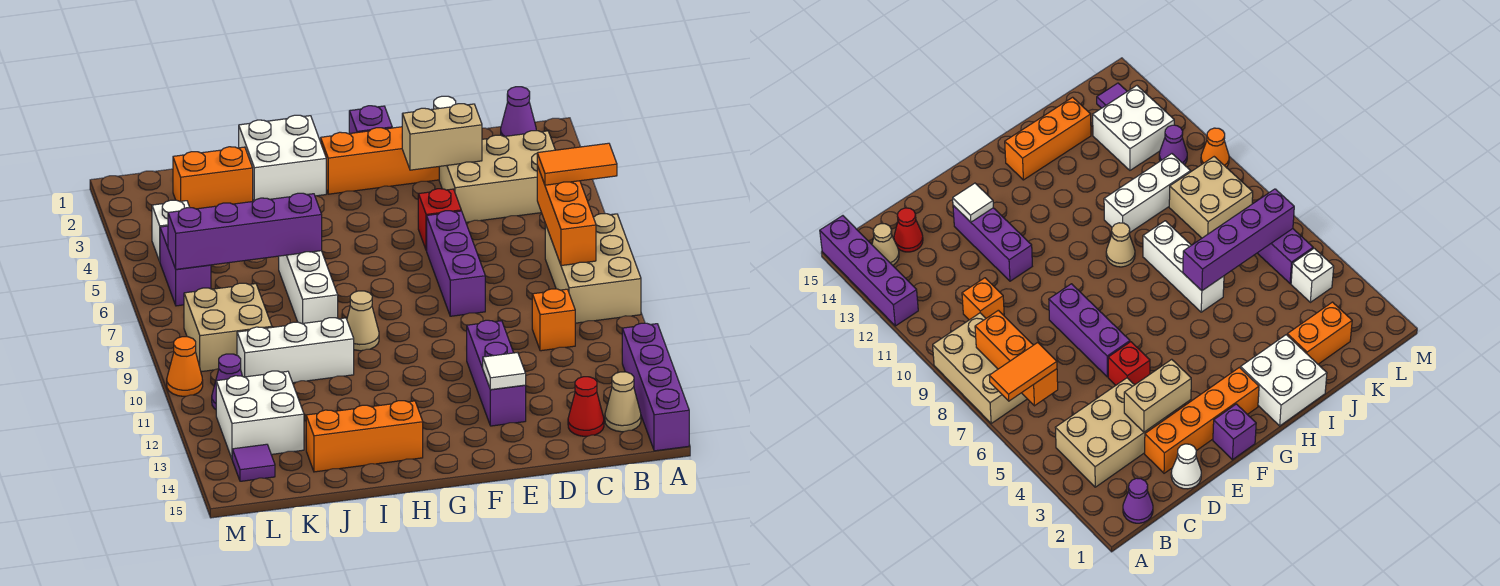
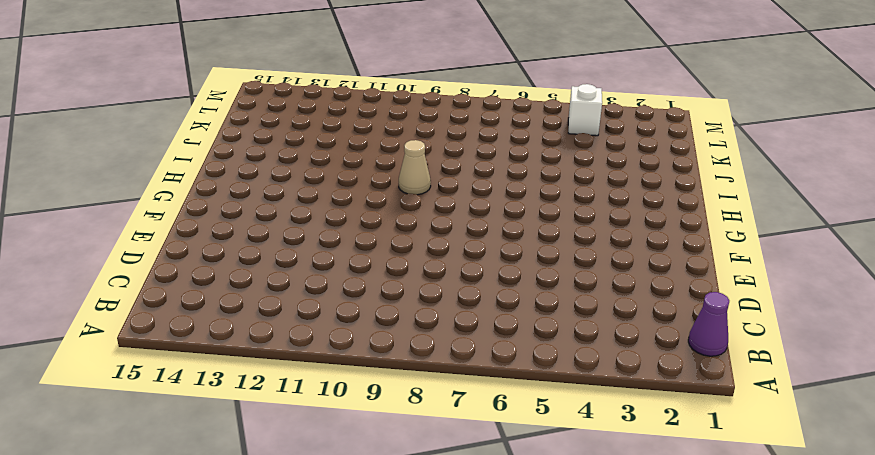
none -> tan brick A7:B9 level 1
none -> purple brick A12:A15 level 1
none -> tan brick B3:D4 level 1
none -> tan cone B14 level 1

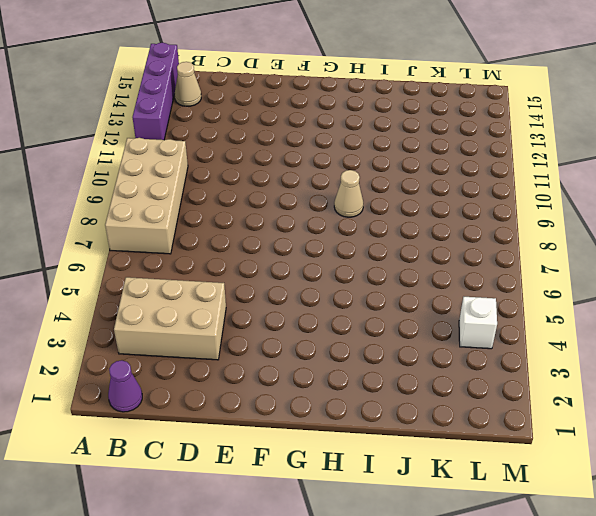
tan brick A7:B10 level 1 -> tan brick A7:B9 level 1
none -> orange brick C10 level 1
none -> red cone C14 level 1
none -> white cone D1 level 1
none -> orange brick D2:G2 level 1

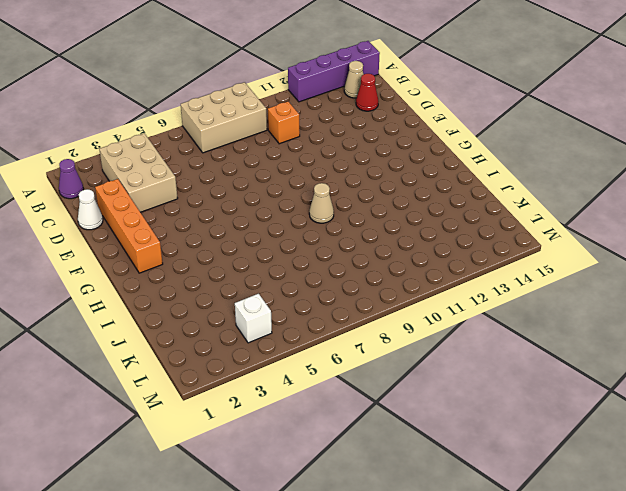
none -> red brick E5 level 1
none -> purple brick E6:E8 level 1
none -> purple brick E11:E13 level 1
none -> purple brick F1 level 1

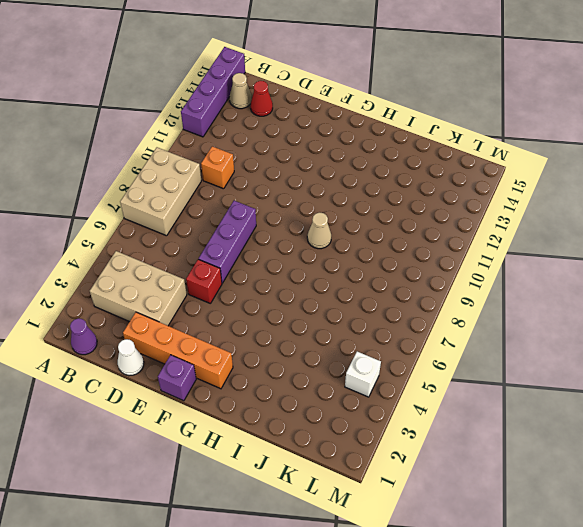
none -> purple brick E11:E13 level 1
none -> white brick H1:I2 level 1
none -> orange brick H14:J14 level 1
none -> white brick I6:I8 level 1

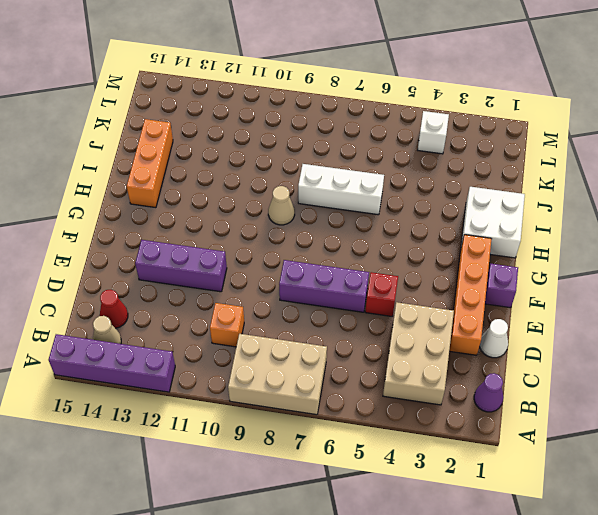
none -> white brick I10:K10 level 1
none -> orange brick J2:K2 level 1
none -> tan brick K8:L9 level 1
none -> white brick K12:L13 level 1

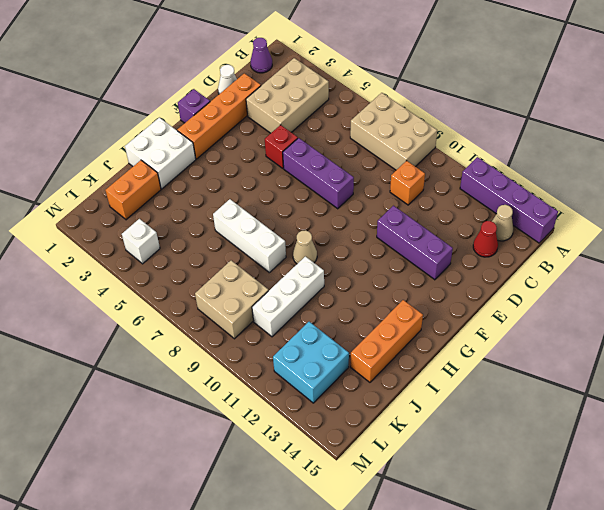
cyan brick K12:L13 level 1 -> white brick K12:L13 level 1
none -> purple brick L5:L6 level 1
none -> purple cone L11 level 1
none -> purple tile L14 level 1
none -> orange cone M10 level 1

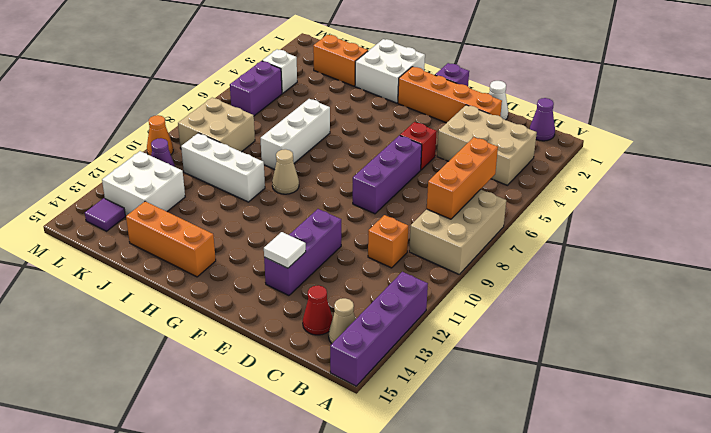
none -> tan brick D3:E3 level 2
none -> purple brick I6:L6 level 2
none -> orange tile A6:B6 level 3

